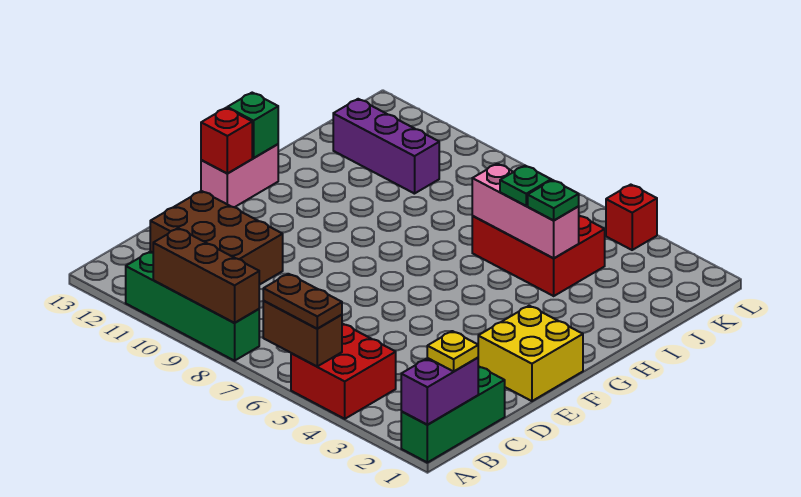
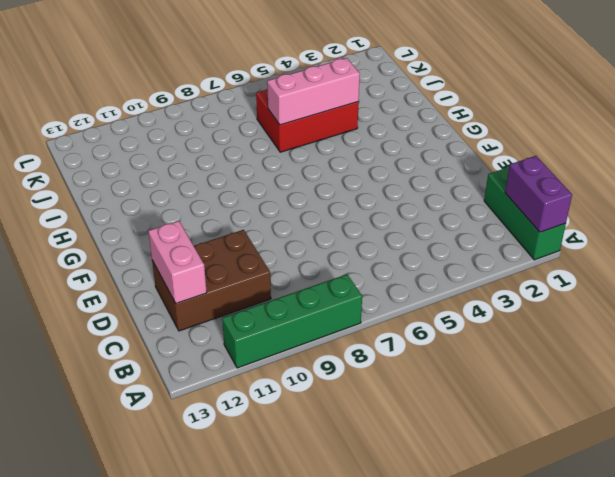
pink brick C12:D12 level 2 -> pink brick F13:G13 level 1
none -> red brick A4:B5 level 1
none -> yellow brick E1:F2 level 1
none -> purple brick J10:J12 level 1

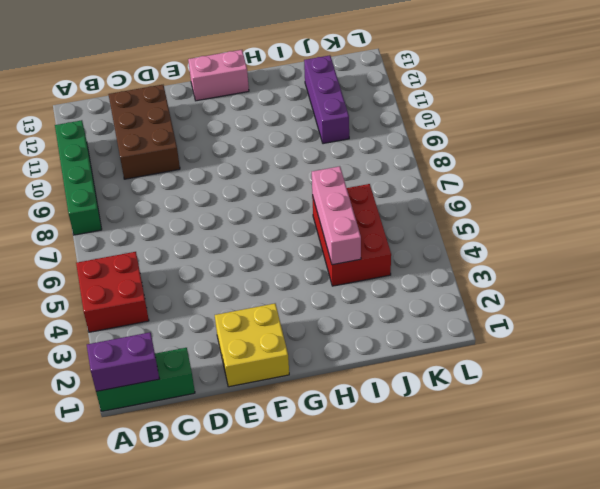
none -> red brick L4 level 1
none -> brown brick A5:A6 level 2
none -> brown brick A8:A10 level 2

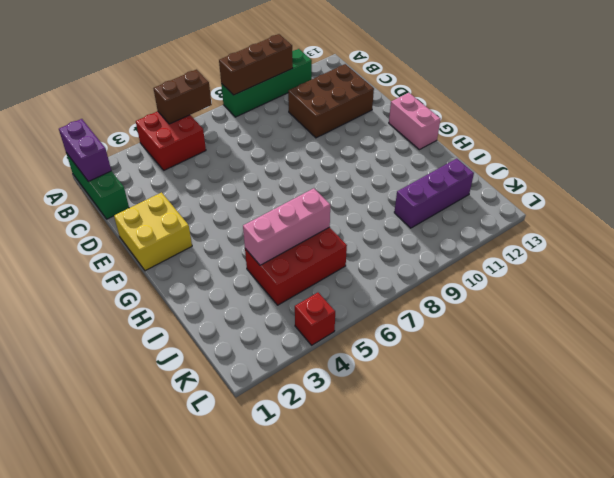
none -> red brick F13 level 2
none -> green brick G13 level 2
none -> brown plate A5:A6 level 3

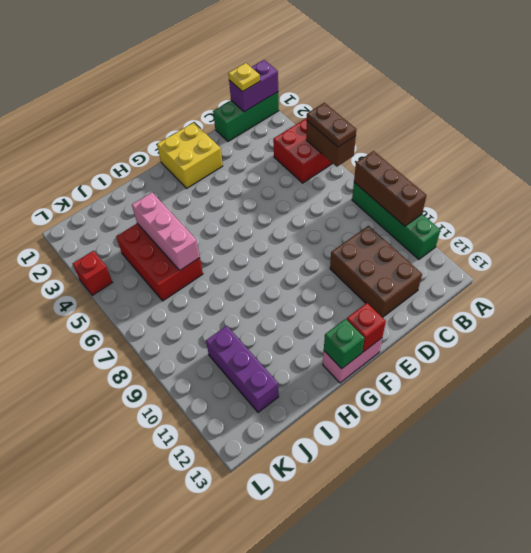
none -> green plate I4 level 3
none -> green plate I5 level 3

